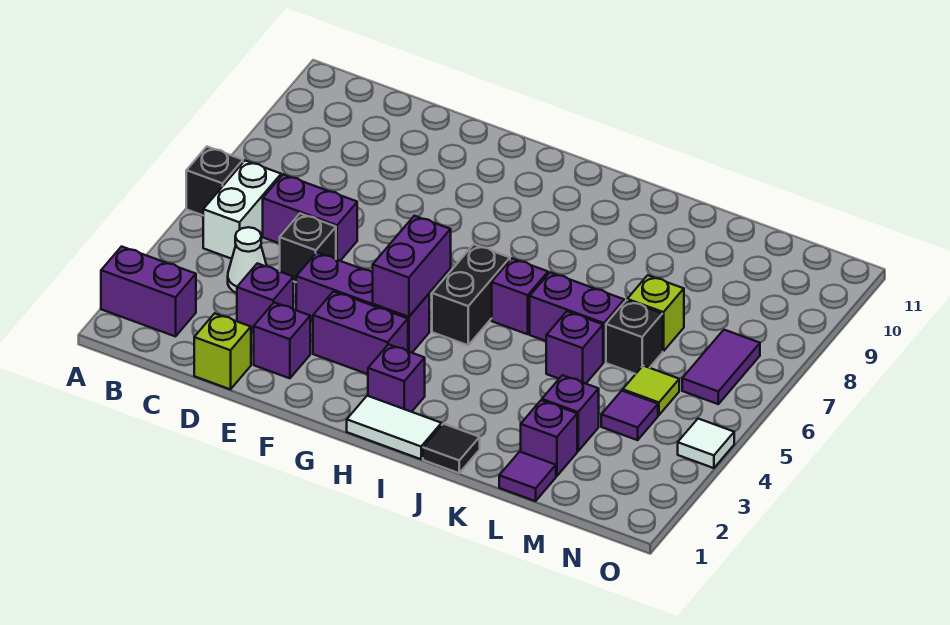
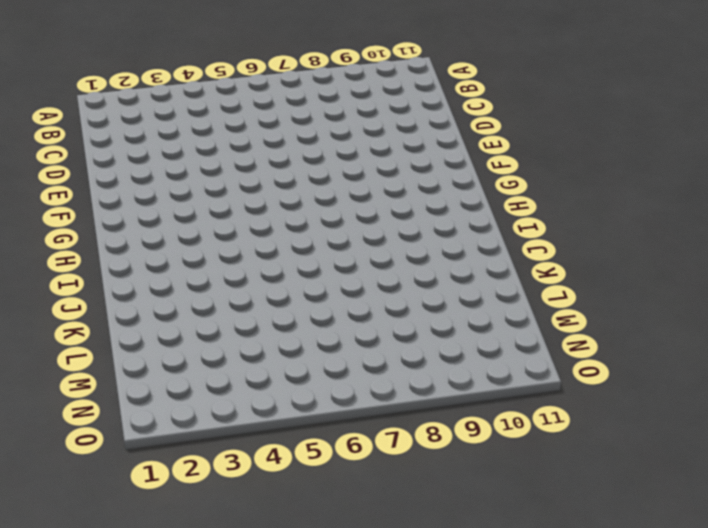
none -> purple brick A2:B2 level 1
none -> black brick A6 level 1
none -> white brick B5:B6 level 1

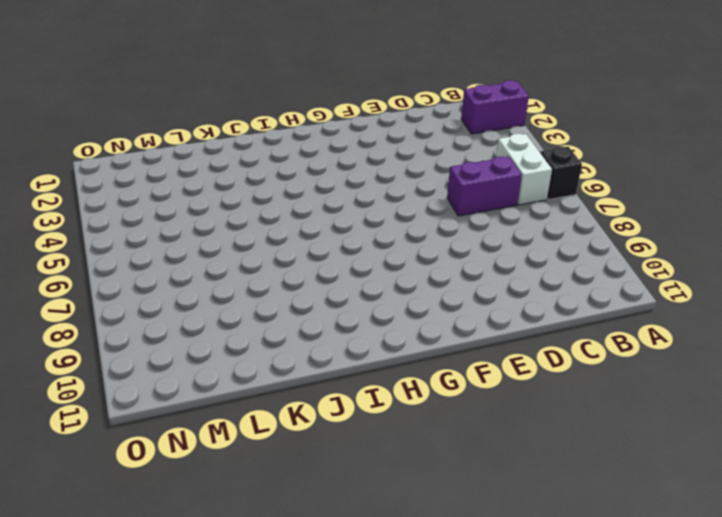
none -> white cone C4 level 1
none -> lime brick D1 level 1
none -> purple brick D3 level 1

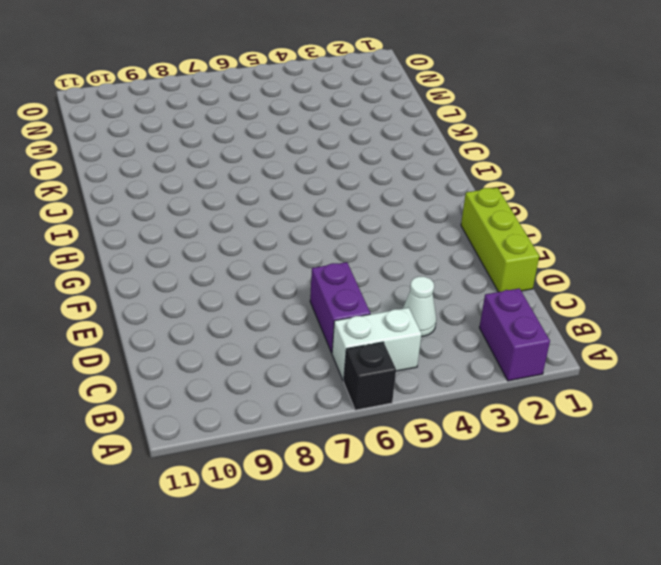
lime brick D1:F1 level 1 -> lime brick D1 level 1
none -> purple brick D3 level 1
none -> black brick D5 level 1
none -> purple brick E2 level 1

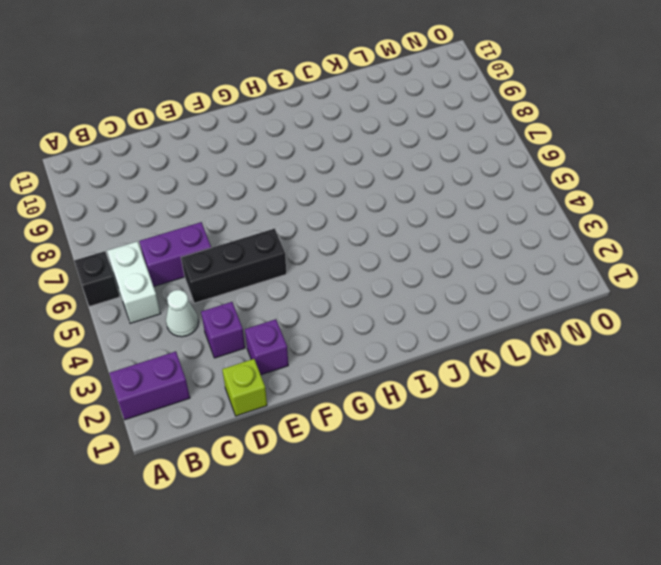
black brick D5:F5 level 1 -> black brick D5 level 1
none -> purple brick E4:G4 level 1
none -> purple brick F3:G3 level 1
none -> white tile H1:I1 level 1

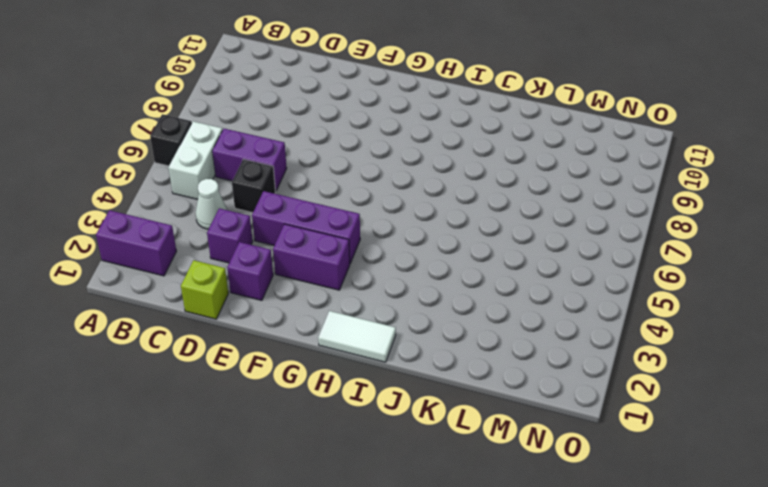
none -> purple brick H2 level 1
none -> black brick H5:H6 level 1
none -> purple brick I6 level 1

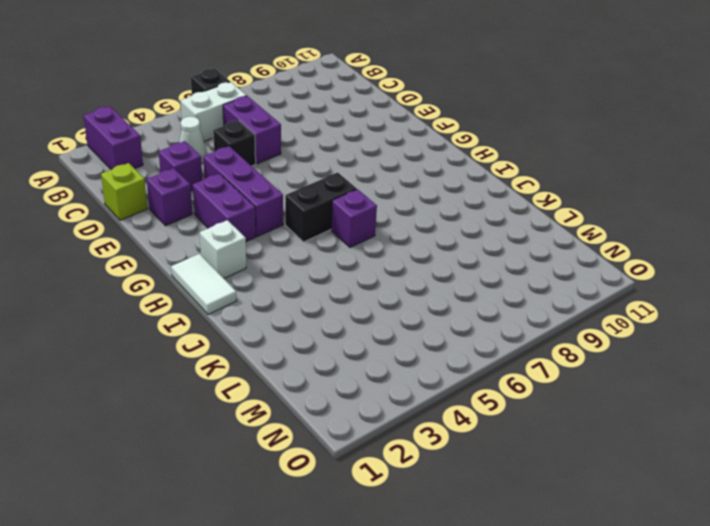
white brick H2 level 1 -> purple brick H2 level 1
none -> black tile J1 level 1
none -> purple brick J6:K6 level 1
none -> purple brick K5 level 1

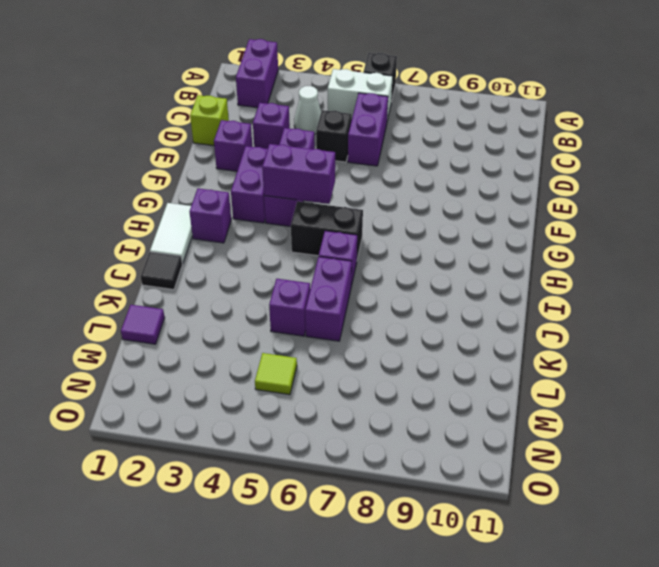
none -> purple brick L2 level 1
none -> purple brick L3 level 1
none -> black brick L6 level 1

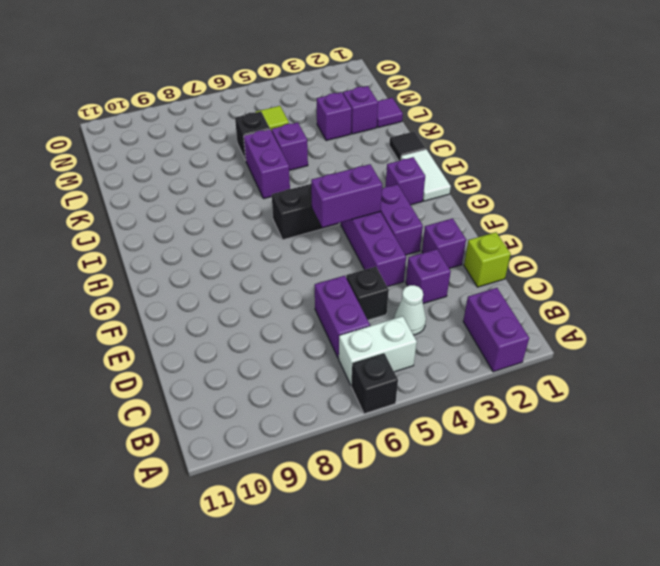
none -> purple brick I6 level 1
none -> lime brick L7 level 1
none -> purple tile M4 level 1

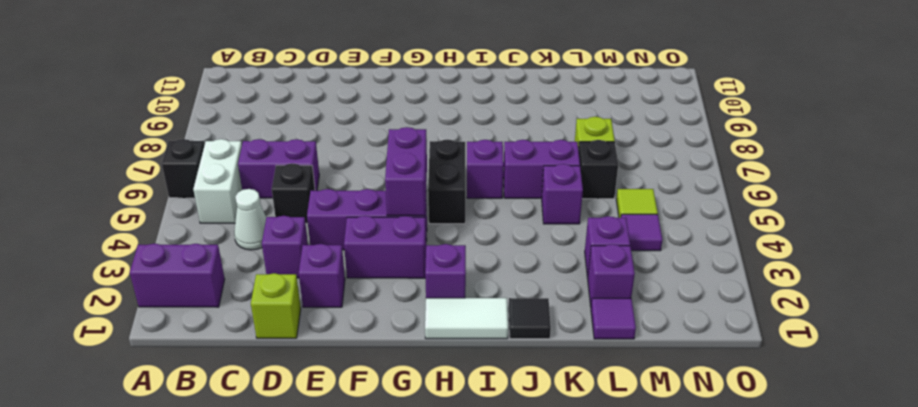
none -> purple tile N6:N7 level 1
none -> white tile O4 level 1

